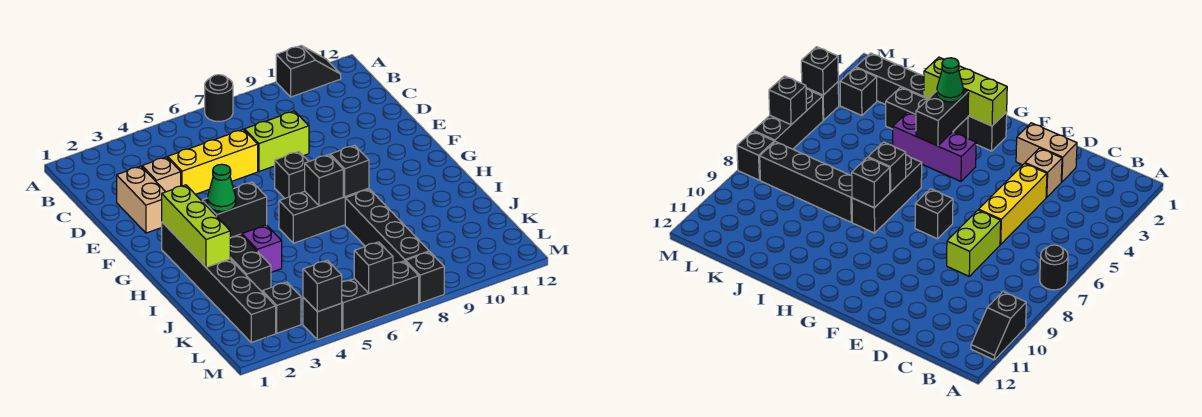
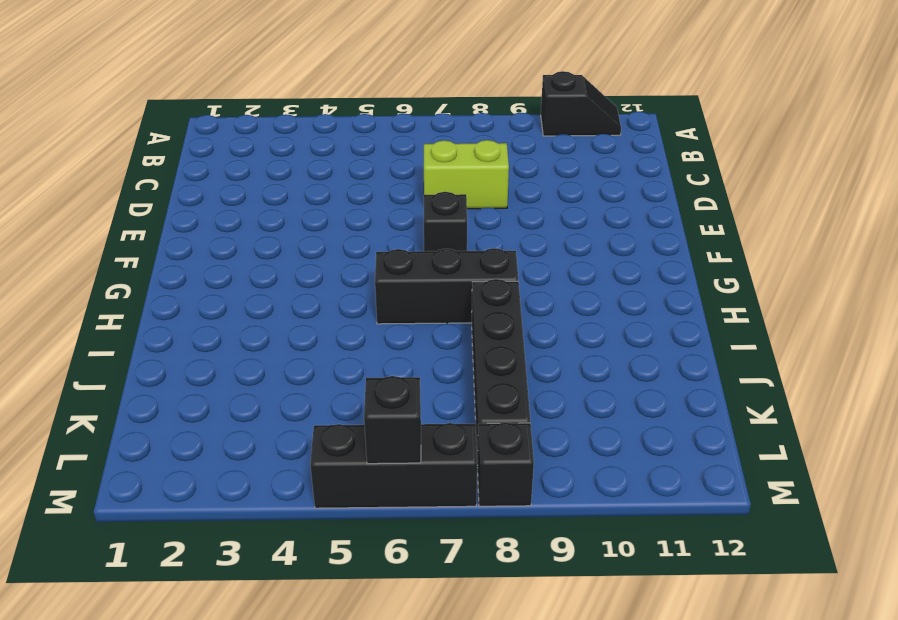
none -> black round brick A7 level 1
none -> tan brick D2:E2 level 1
none -> tan brick D3 level 1

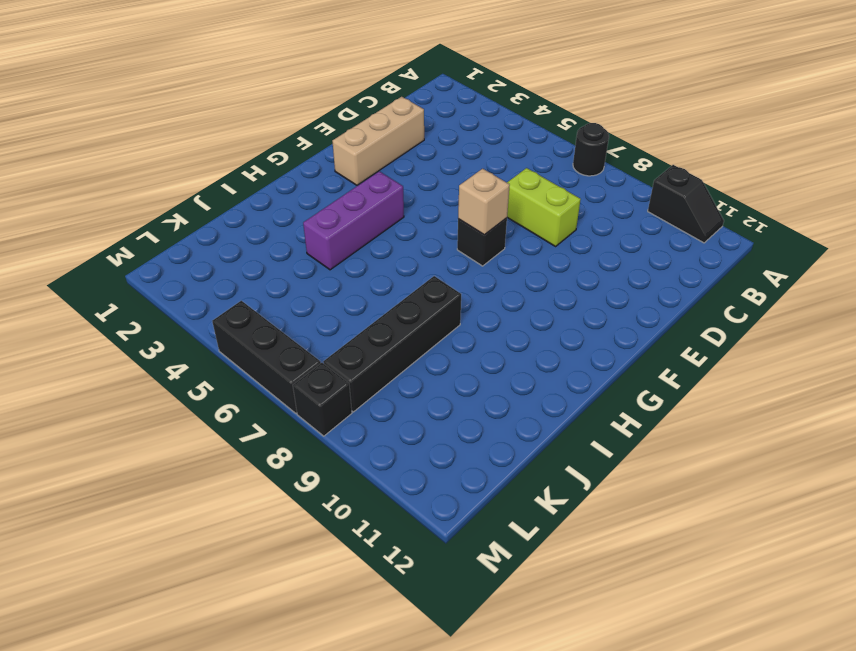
tan brick D2:F2 level 1 -> tan brick D2:E2 level 1
tan brick F7 level 2 -> tan brick D3 level 1
none -> yellow brick D4:D6 level 1
none -> black brick G2:L2 level 1
none -> black brick H3:J3 level 1

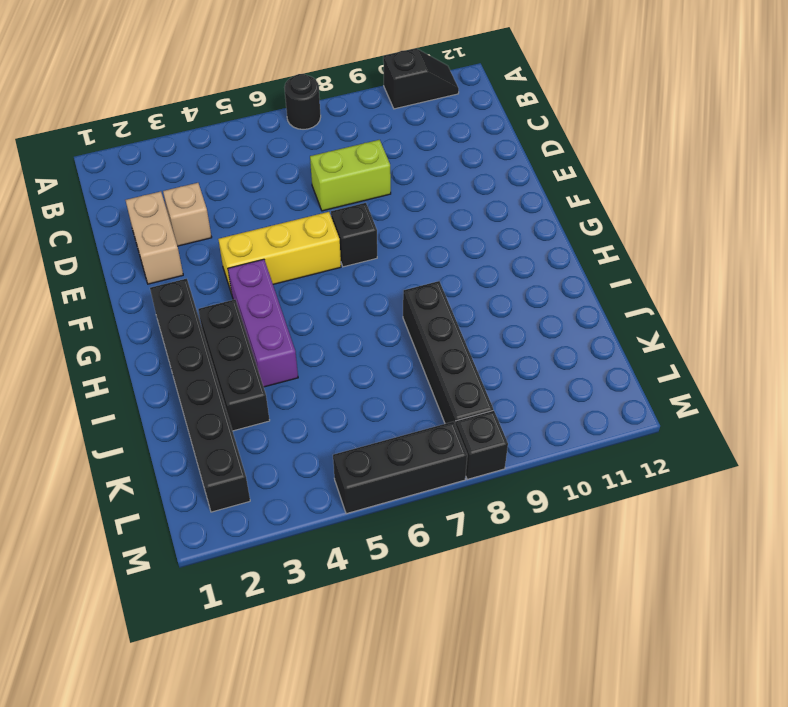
yellow brick F4:F6 level 1 -> yellow brick D4:D6 level 1
none -> black brick H6:H8 level 1
none -> black brick L3 level 1
none -> black brick M4 level 1

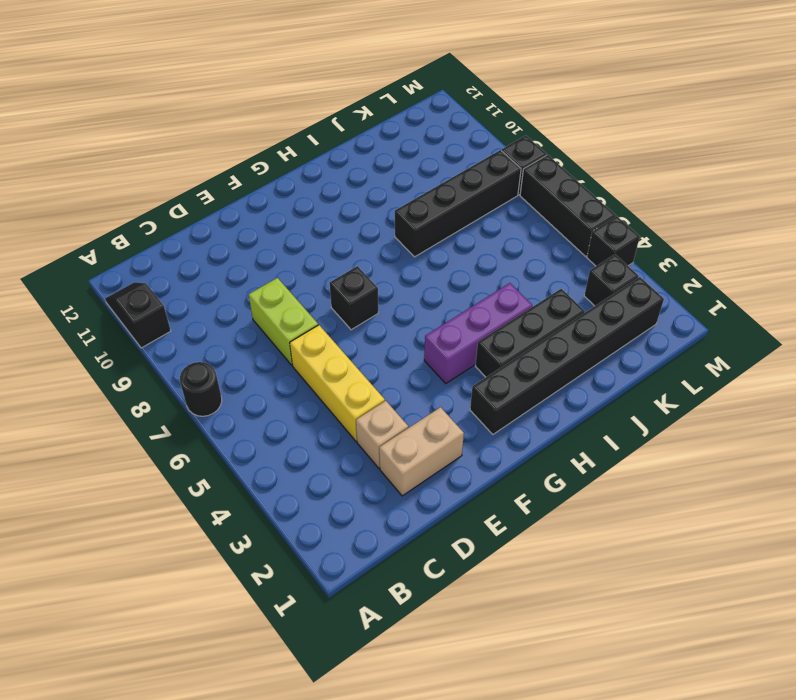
none -> black brick H6:H8 level 1
none -> lime brick G2:I2 level 2
none -> black brick H3:H4 level 2

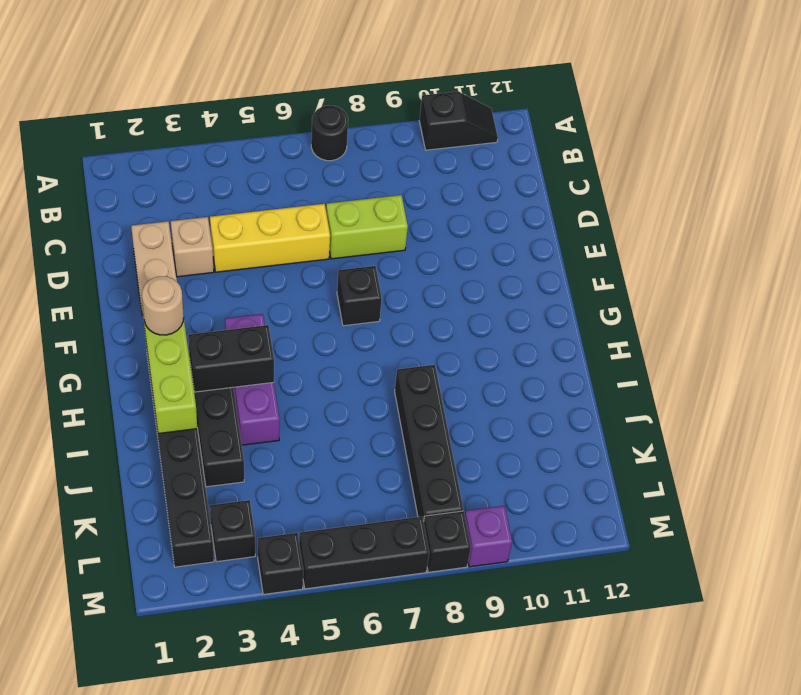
tan round brick G2 level 3 -> none
purple brick M9 level 1 -> none
none -> black brick H6:H8 level 1
none -> black brick H7 level 2
none -> black brick H8 level 2

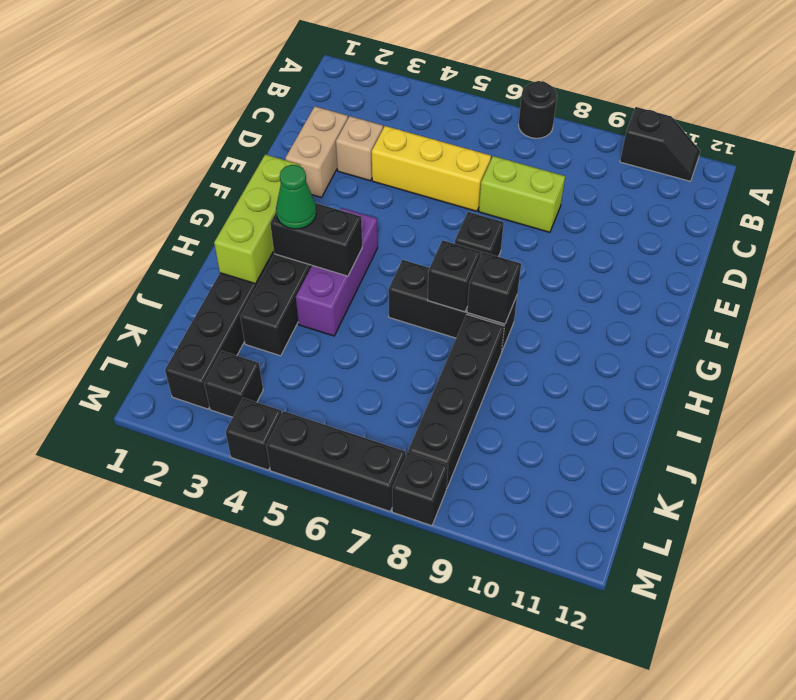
none -> black brick M4 level 2
none -> black brick M6 level 2

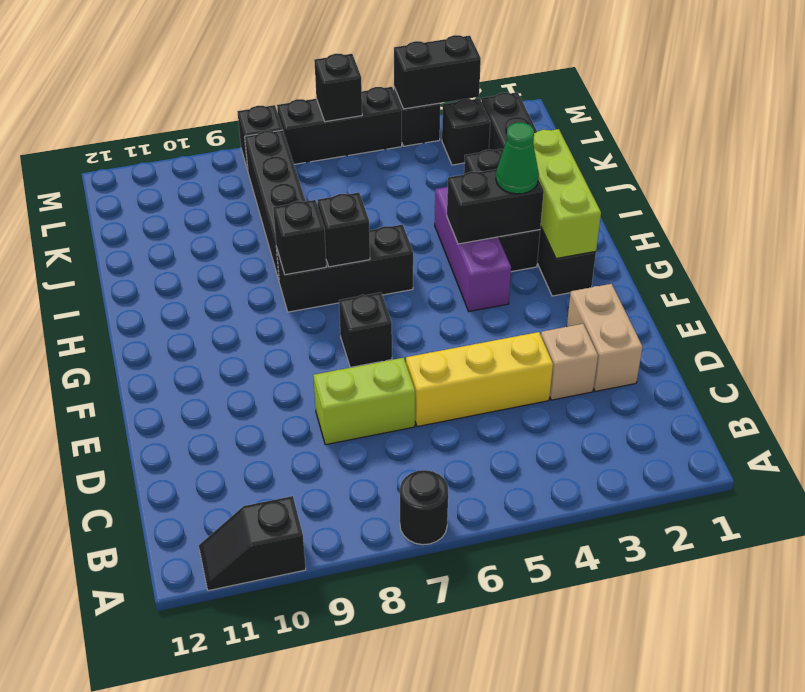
black brick M3:M4 level 2 -> black brick M4 level 2

